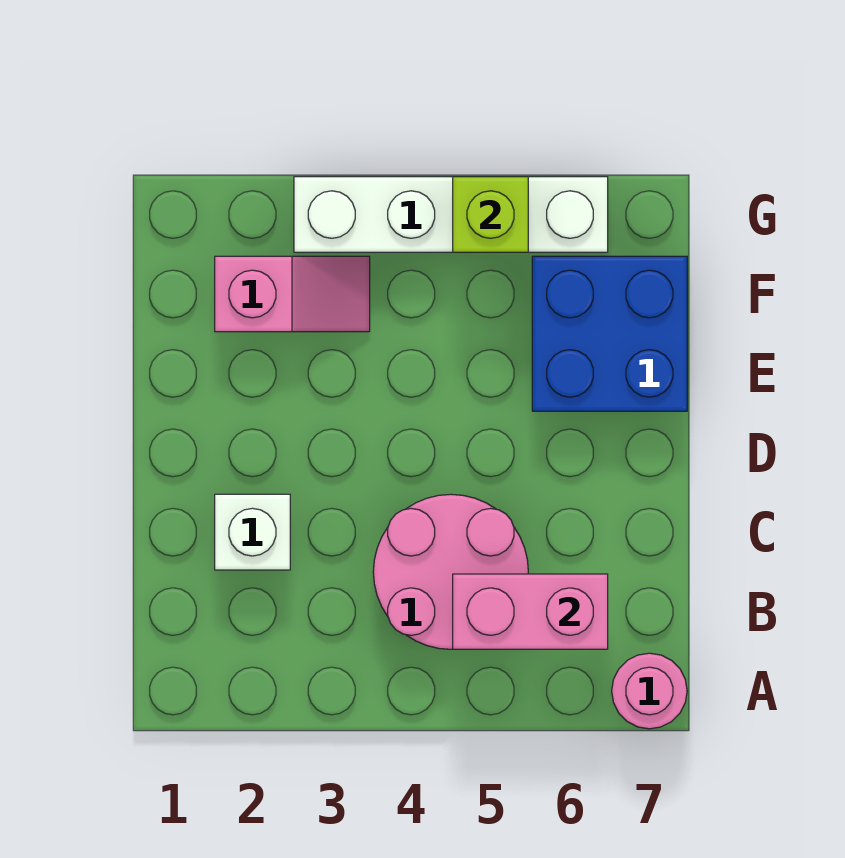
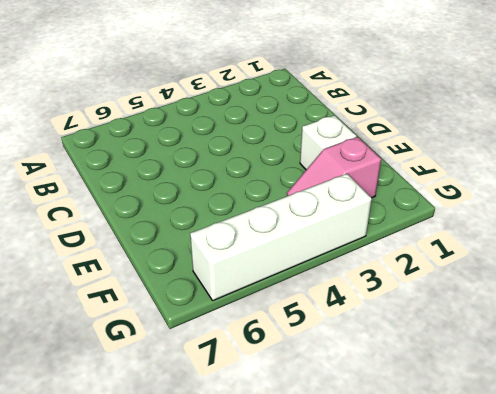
white brick E2 level 1 -> white brick C2 level 1
none -> pink round brick A7 level 1
none -> pink round brick B4:C5 level 1

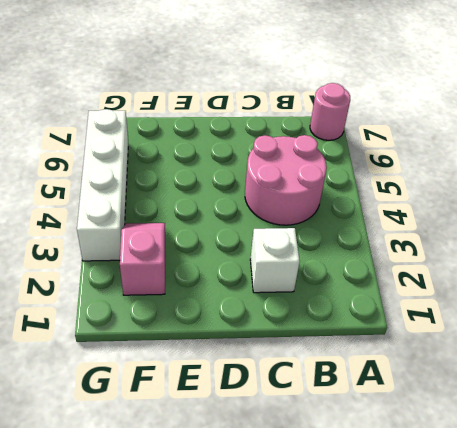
none -> blue brick E6:F7 level 1
none -> pink brick B5:B6 level 2

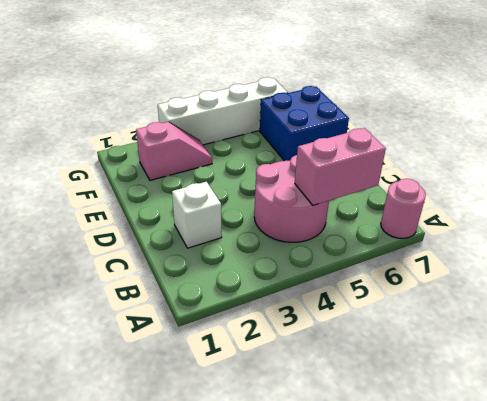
none -> lime brick G5 level 2

